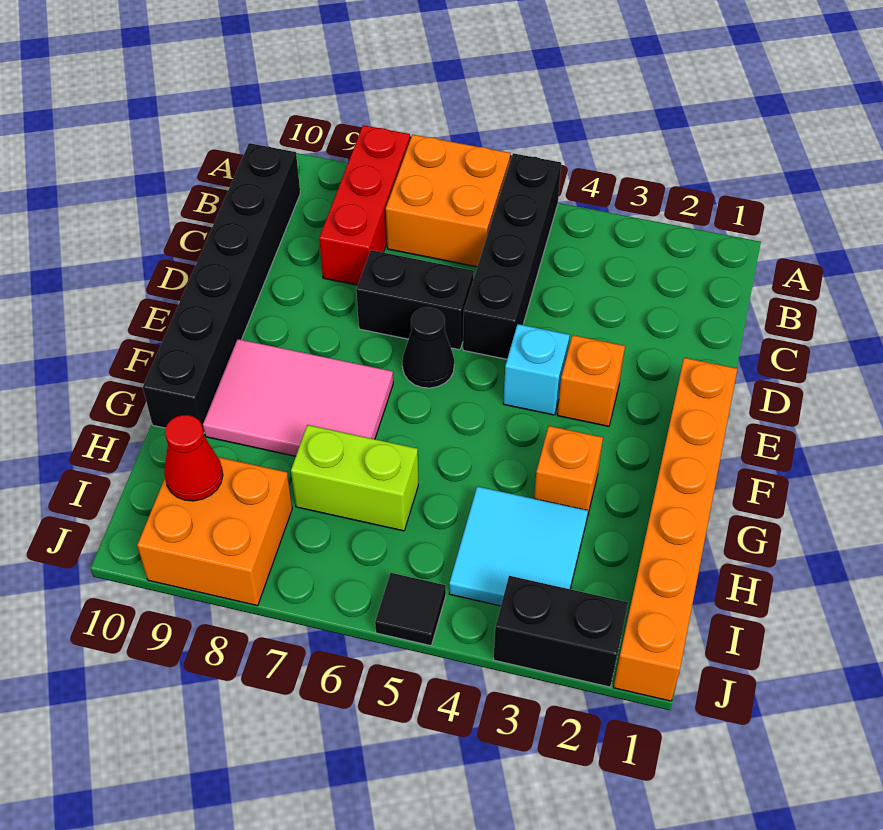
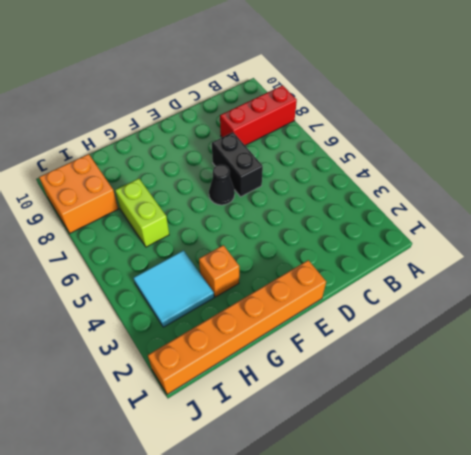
none -> black brick A5:D5 level 1
none -> orange brick A6:B7 level 1
none -> black brick B10:G10 level 1

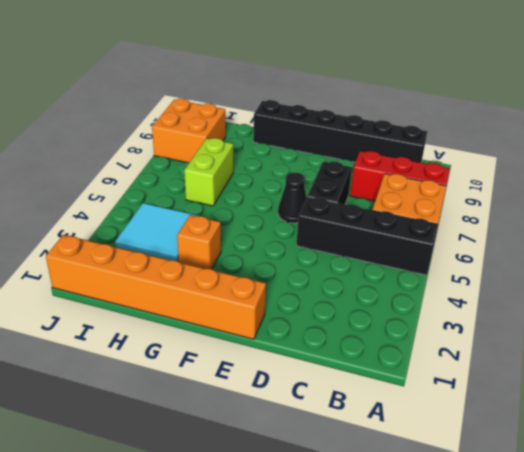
none -> orange brick E3 level 1
none -> cyan brick E4 level 1
none -> pink tile F7:G9 level 1

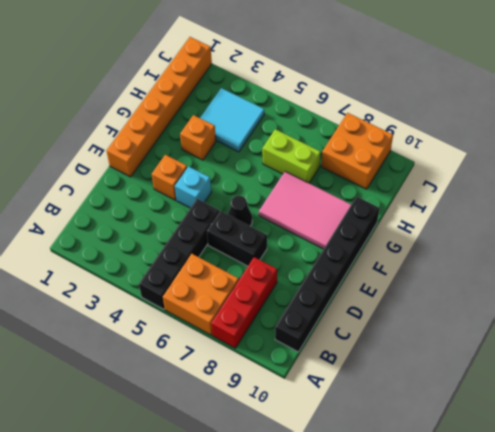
none -> black brick J2:J3 level 1
none -> black tile J5 level 1
none -> red cone I9 level 2

